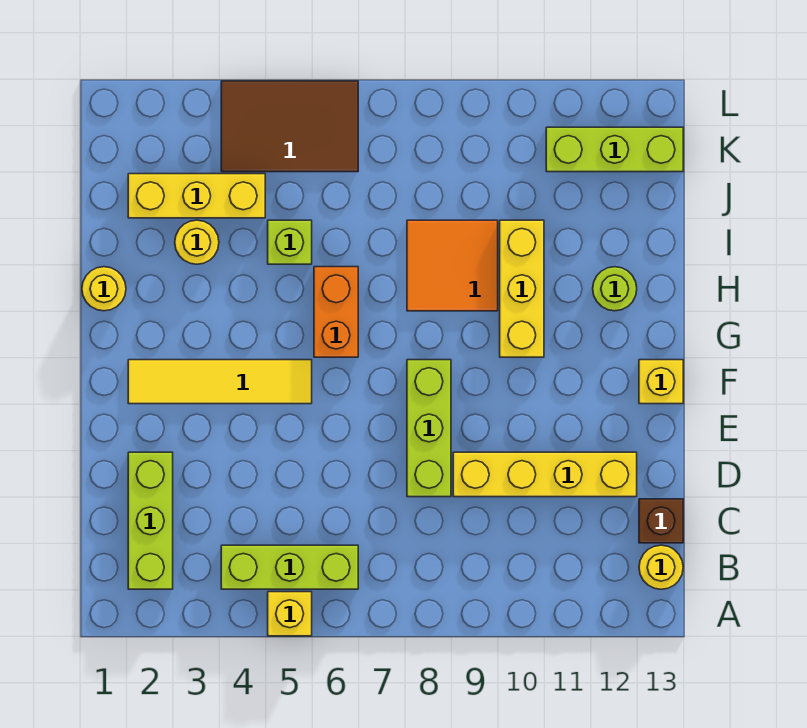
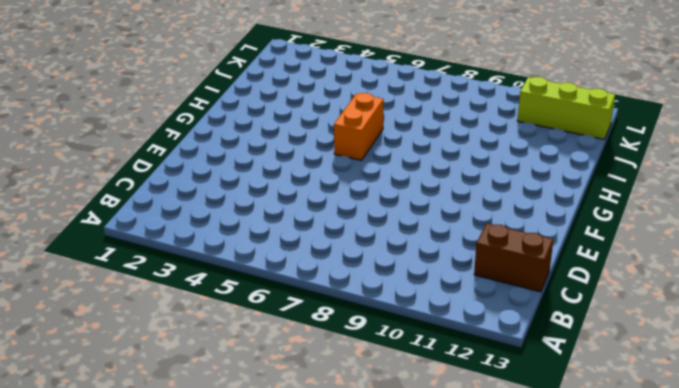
brown brick C12:C13 level 1 -> brown brick C13 level 1
none -> yellow brick A5 level 1
none -> lime brick B2:D2 level 1
none -> lime brick B4:B6 level 1

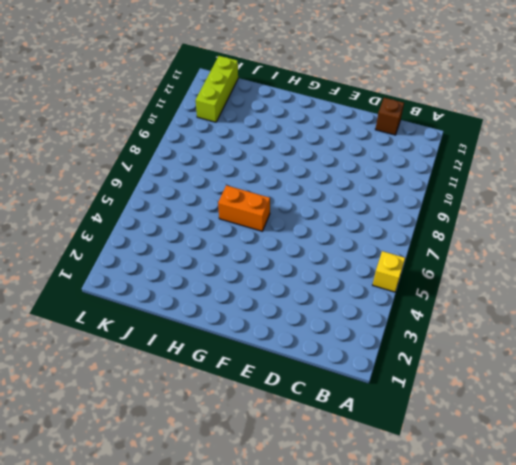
none -> lime brick B2:D2 level 1
none -> lime brick B4:B6 level 1
none -> yellow round brick B13 level 1

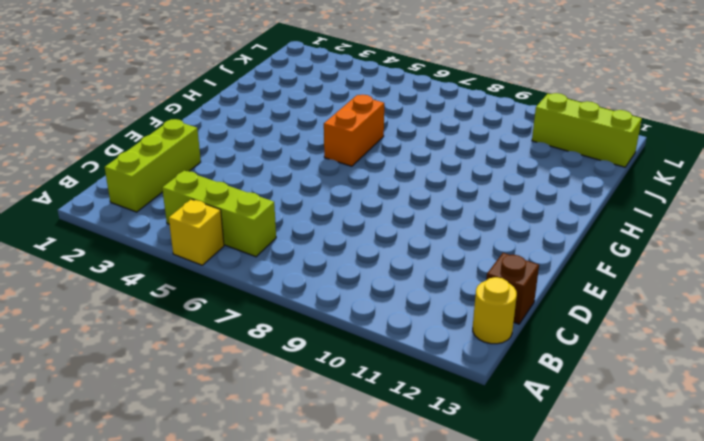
none -> lime brick D8:F8 level 1
none -> yellow brick D9:D12 level 1
none -> yellow tile F2:F5 level 1

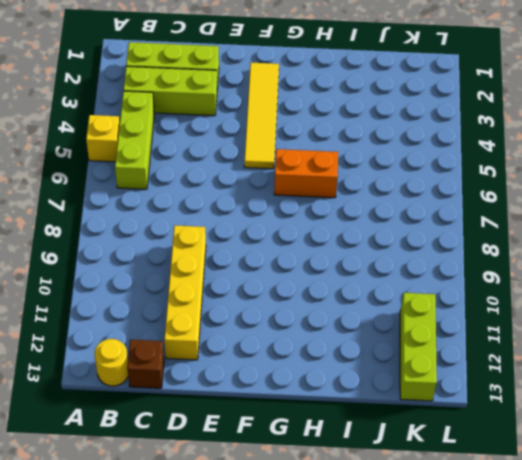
lime brick B3:D3 level 1 -> lime brick D8:F8 level 1
none -> yellow brick F13 level 1
none -> yellow brick G10:I10 level 1
none -> yellow round brick H1 level 1

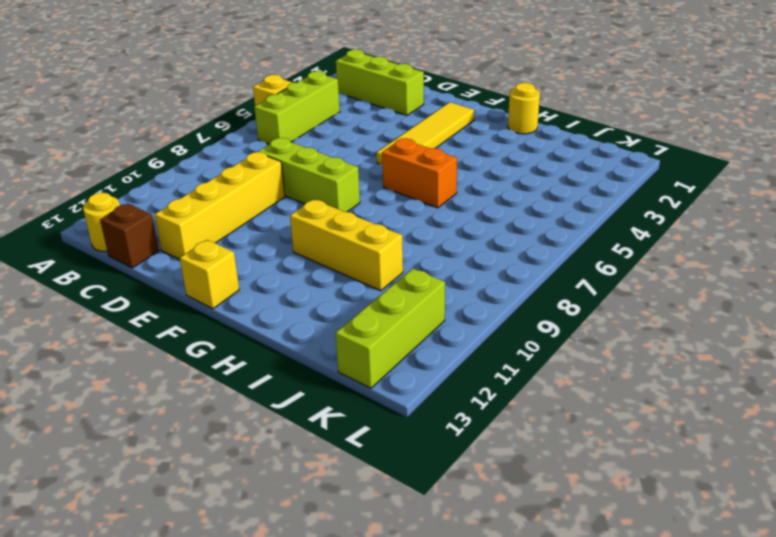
none -> orange tile H8:I9 level 1
none -> lime round brick H12 level 1
none -> yellow round brick I3 level 1

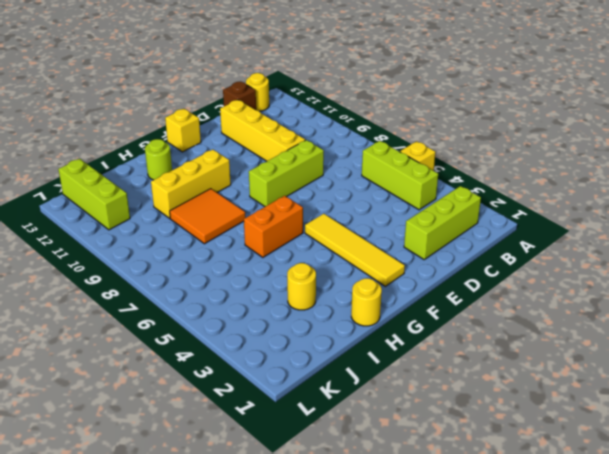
none -> lime brick I5 level 1
none -> yellow brick J2:J4 level 1
none -> brown tile K4:L6 level 1

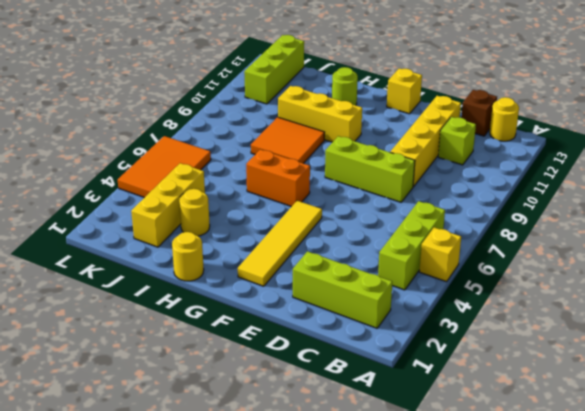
lime brick C11 level 1 -> lime brick I5 level 1
orange tile K4:L6 level 1 -> brown tile K4:L6 level 1

